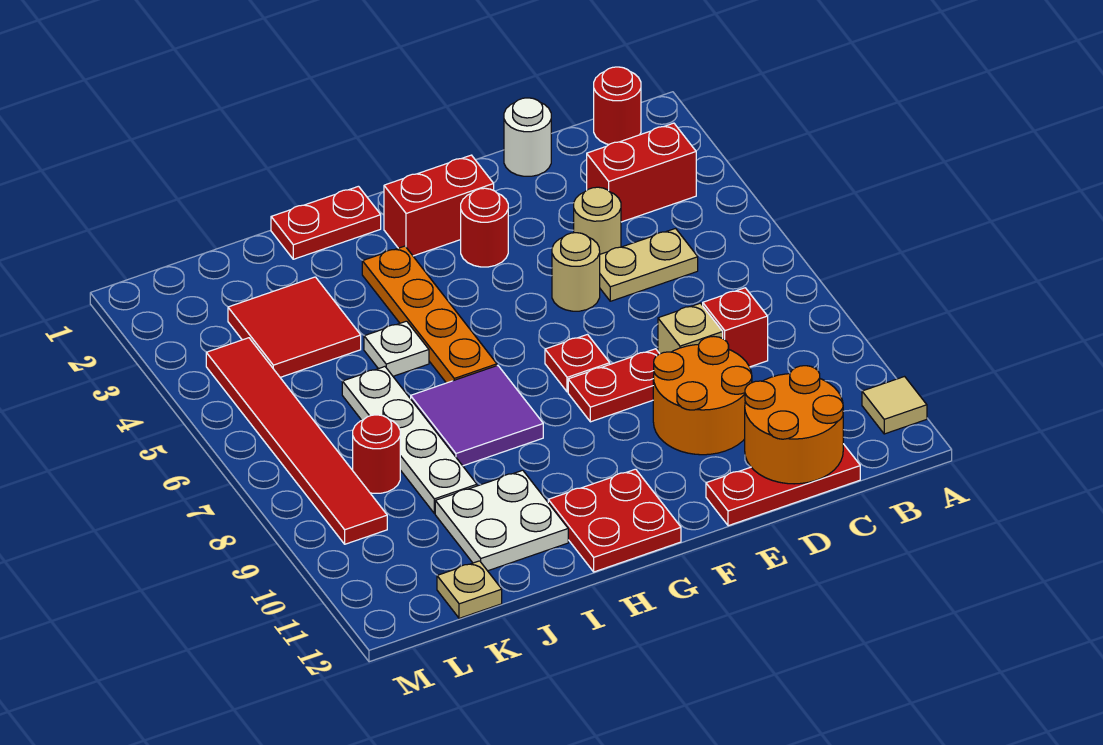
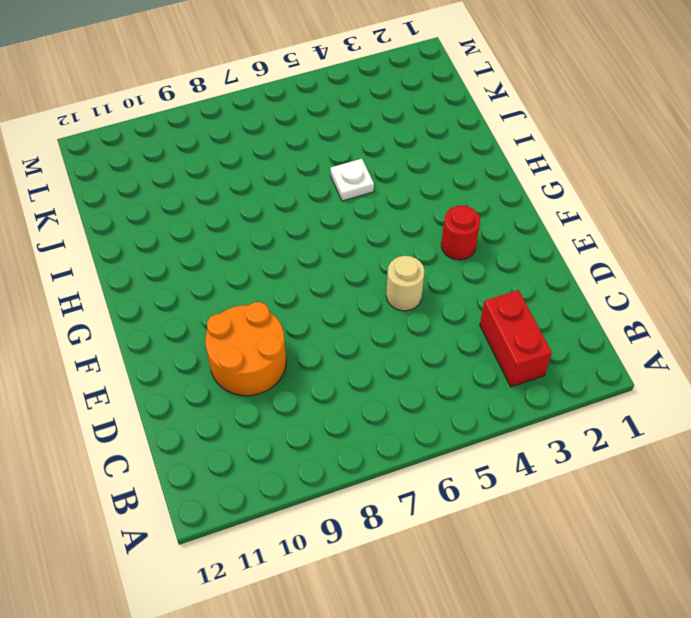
none -> tan tile A11 level 1
none -> red round brick B1 level 1
none -> tan plate C5:D5 level 1

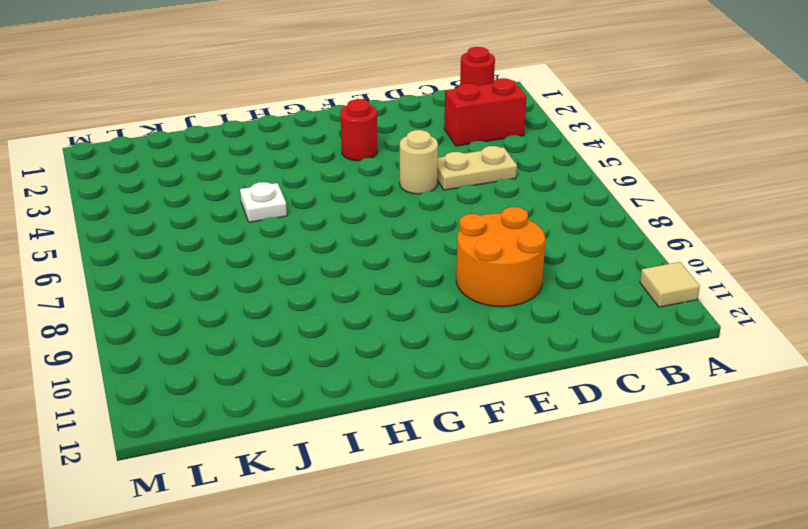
none -> red brick C8 level 1
none -> red plate C12:E12 level 1
none -> white round brick D1 level 1

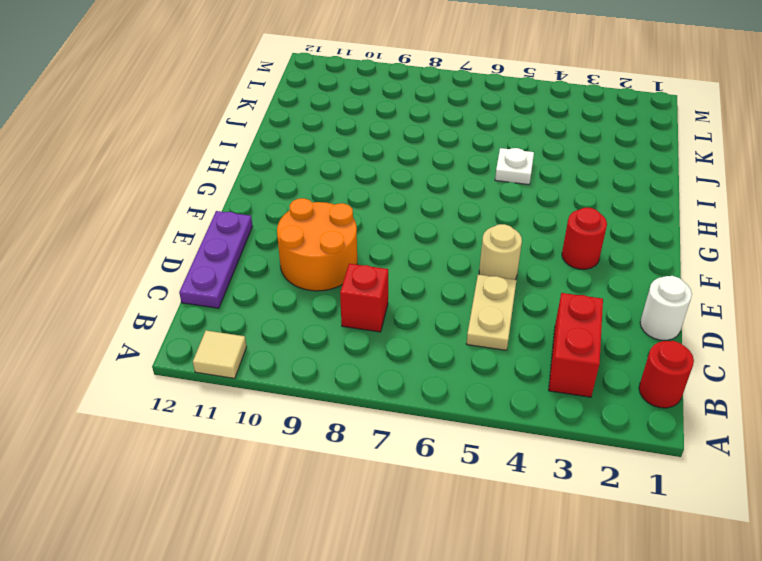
purple plate C12:E12 level 1 -> red plate C12:E12 level 1
none -> tan round brick D4 level 1
none -> tan brick D8 level 1
none -> red plate E8:F8 level 1

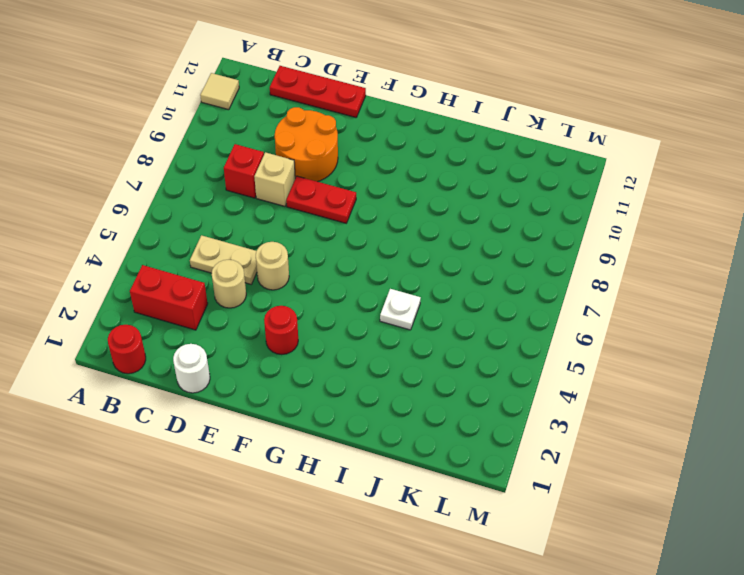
none -> red brick F2:G2 level 1
none -> red plate F7 level 1
none -> red plate G11:H12 level 1

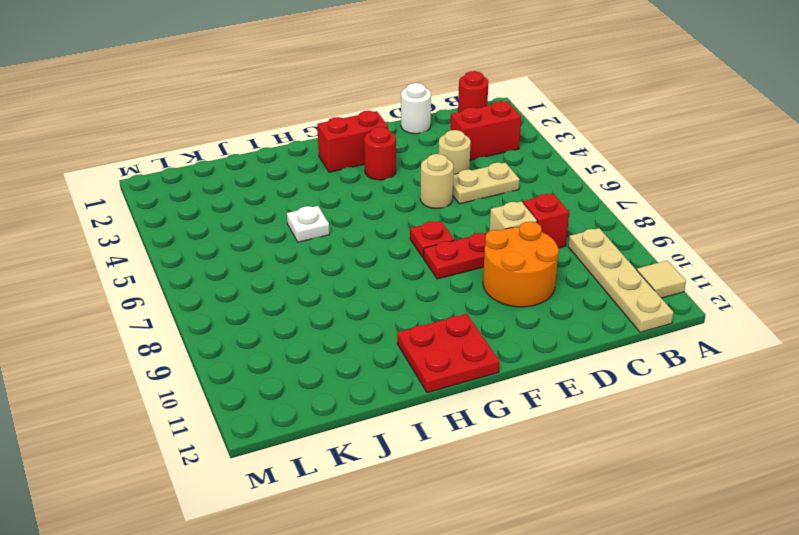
tan plate B9:B12 level 1 -> none
none -> red plate C12:E12 level 1
none -> red plate H1:I1 level 1
none -> orange plate H3:H6 level 1

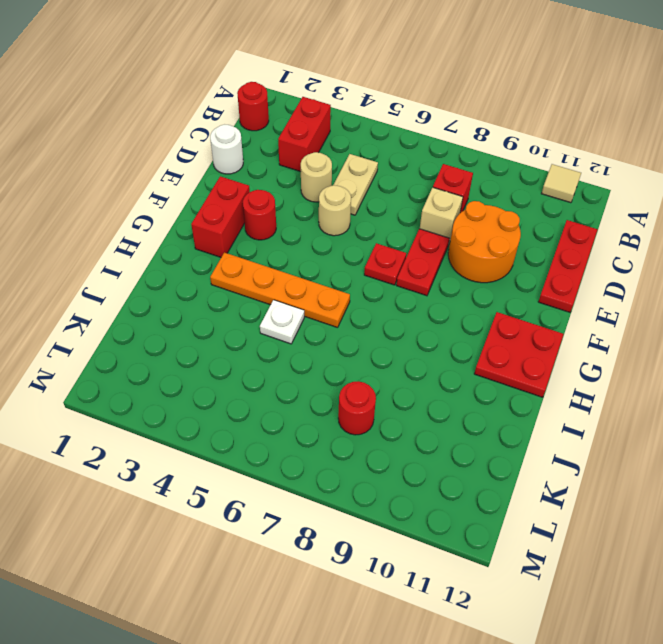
none -> red plate H1:I1 level 1
none -> purple tile H7:I8 level 1
none -> white plate I10:J11 level 1

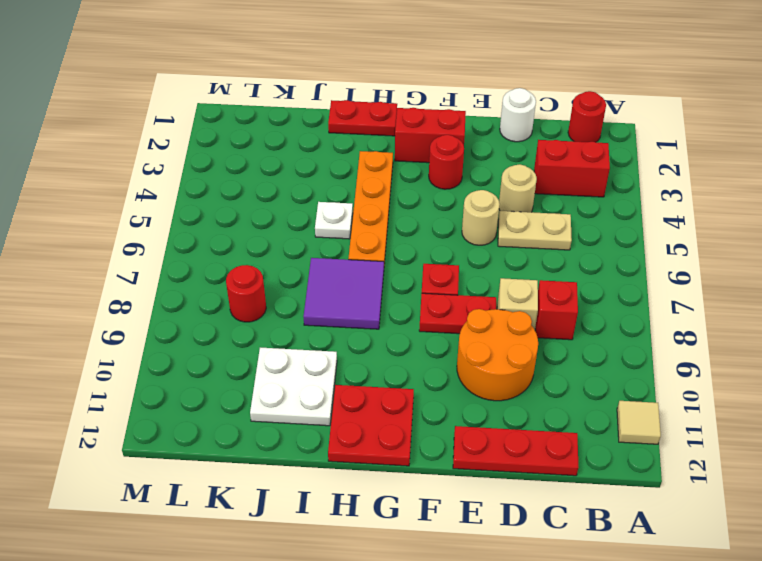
none -> red tile J3:K4 level 1
none -> white plate J6:J9 level 1
none -> tan plate K12 level 1

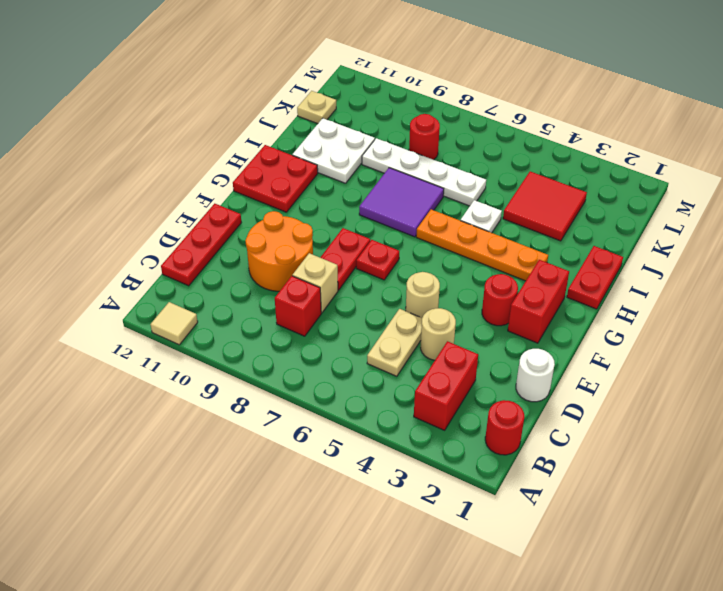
none -> red tile L4:L9 level 1
none -> orange round brick C11:D12 level 2

